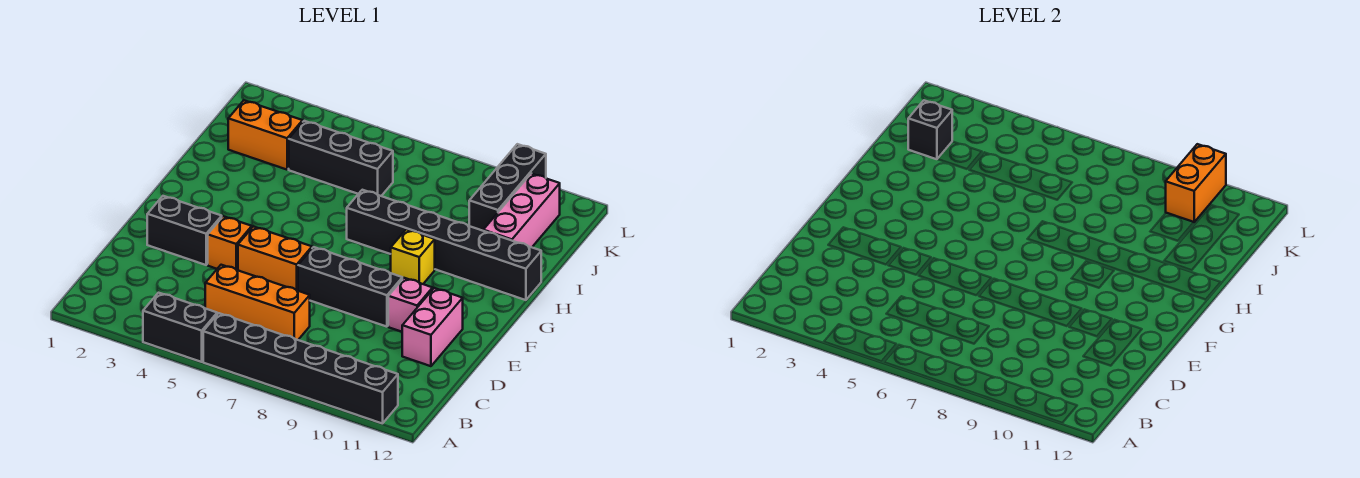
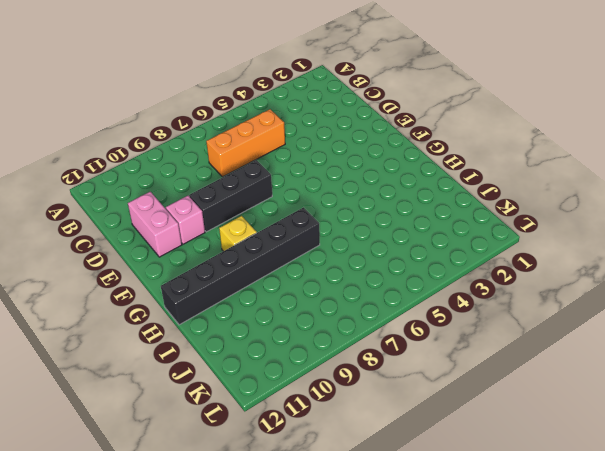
none -> black brick A4:A5 level 1
none -> black brick A6:A11 level 1
none -> black brick E2:E3 level 1

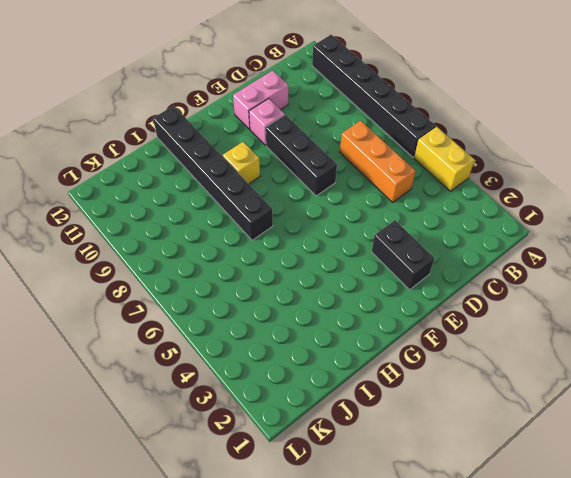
yellow brick A4:A5 level 1 -> black brick A4:A5 level 1
none -> orange brick E4 level 1
none -> orange brick E5:E6 level 1
none -> pink brick I11:K11 level 1

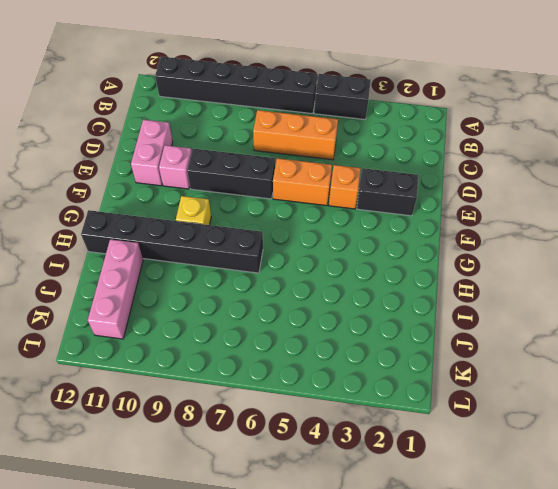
none -> orange brick J2:J3 level 1
none -> black brick J4:J6 level 1
none -> black brick J10:L10 level 1

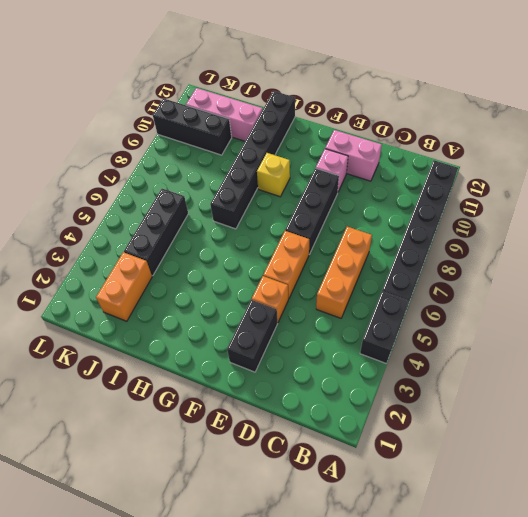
none -> black brick J2 level 2
none -> orange brick K10:L10 level 2

